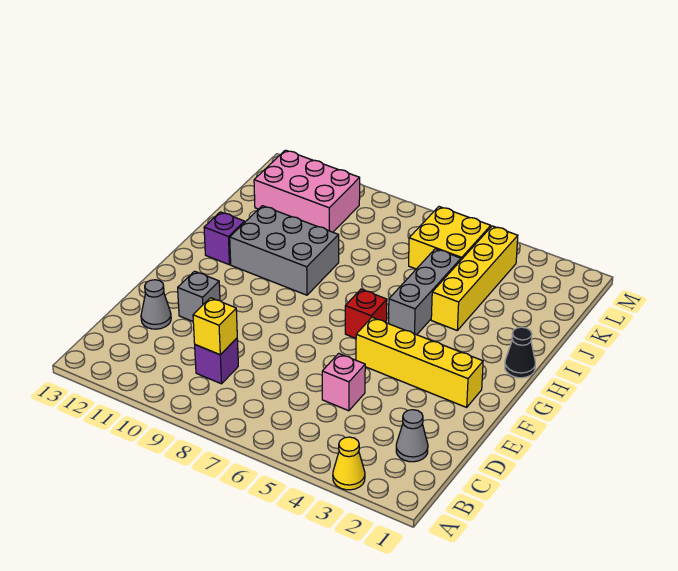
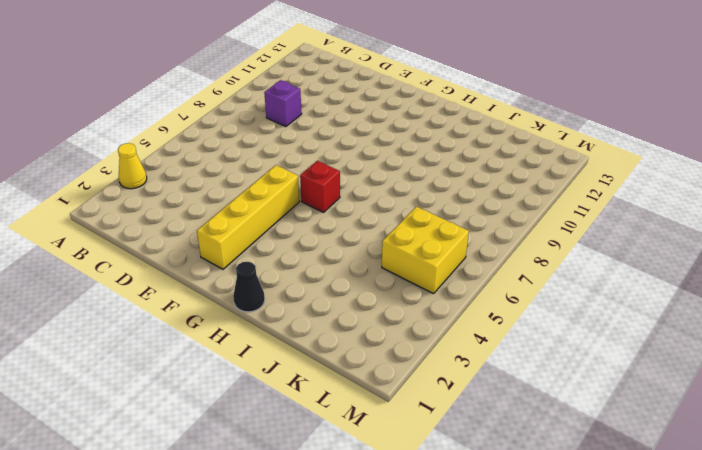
none -> grey cone C2 level 1
none -> pink brick D5 level 1
none -> grey cone D12 level 1

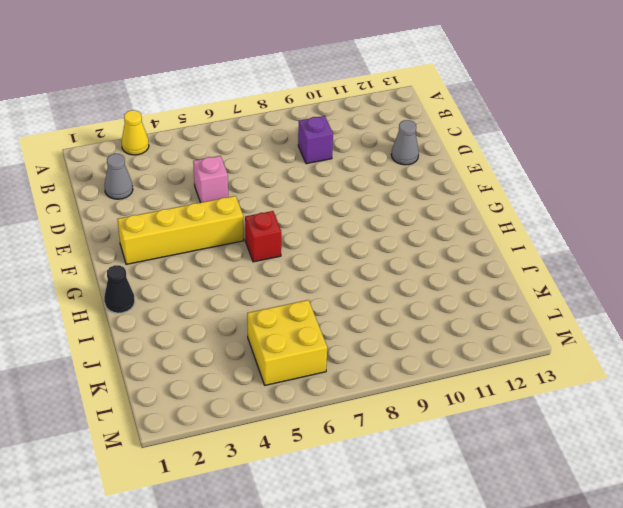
none -> grey brick E11 level 1
none -> grey brick H5:J5 level 1
none -> grey brick H9:I11 level 1

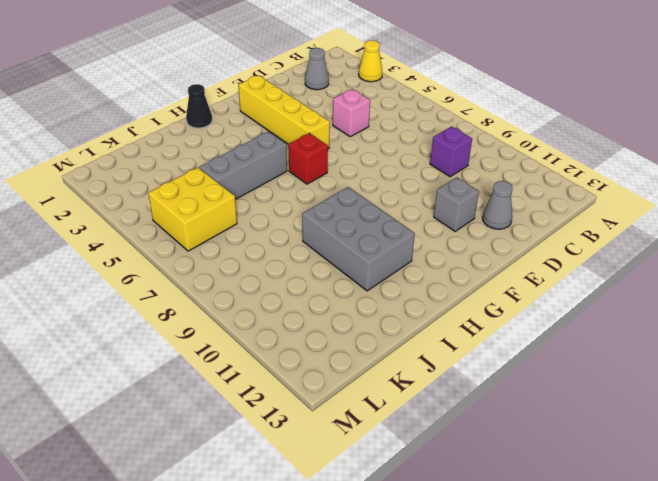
none -> purple brick H12 level 1
none -> yellow brick I4:L4 level 1
none -> pink brick K10:L12 level 1

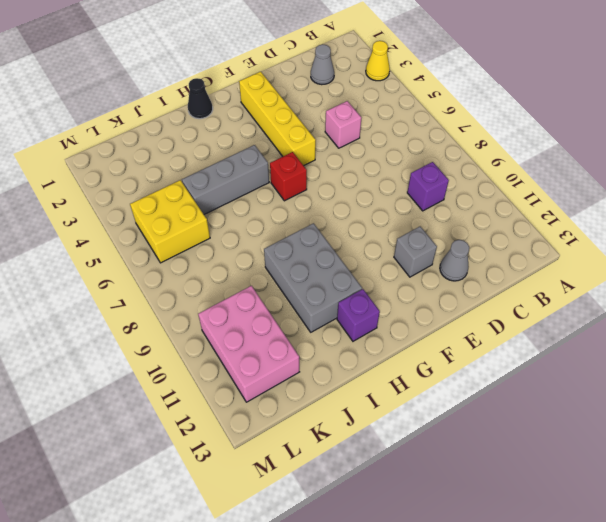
none -> yellow brick I4:L4 level 1
none -> yellow brick C9 level 2

